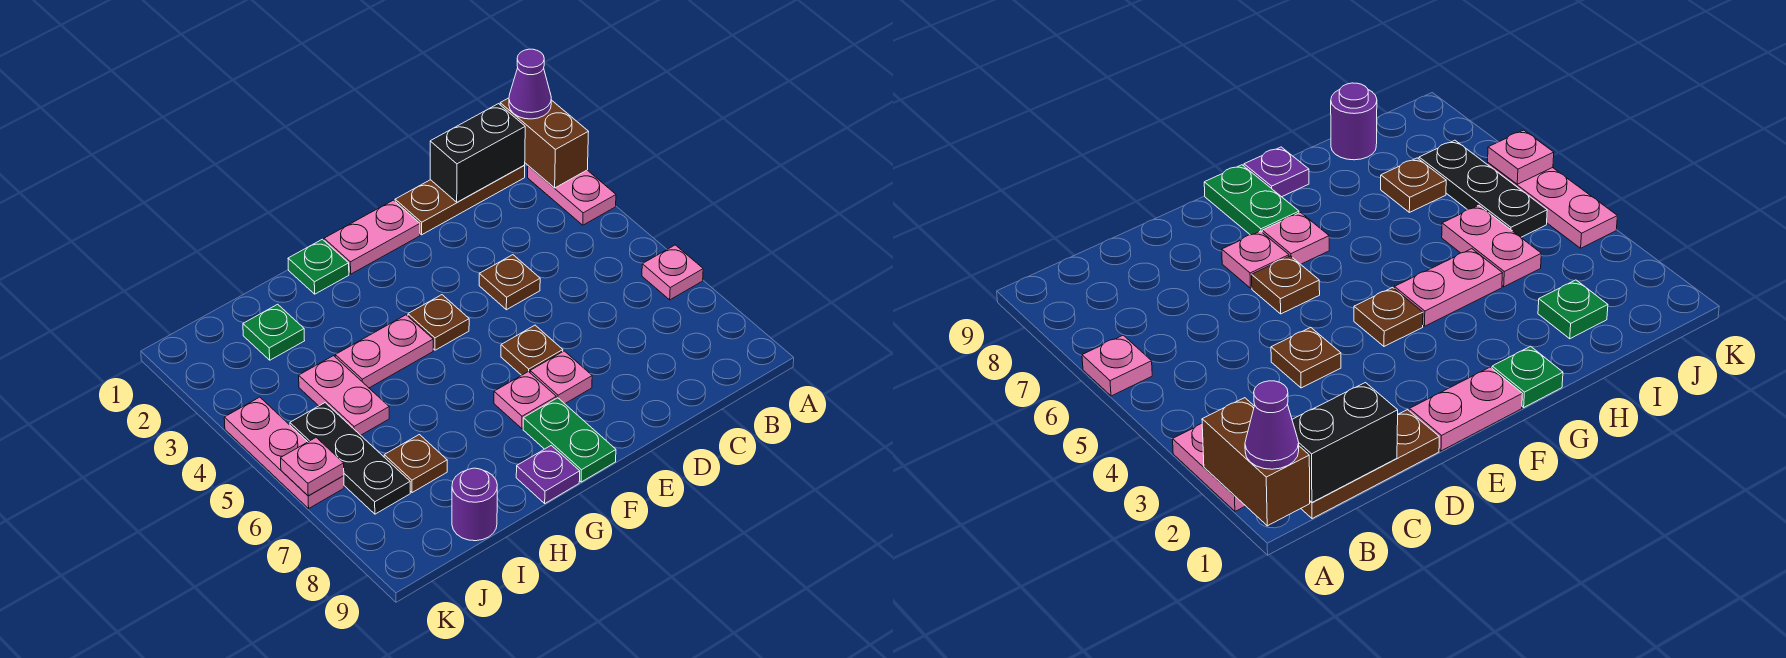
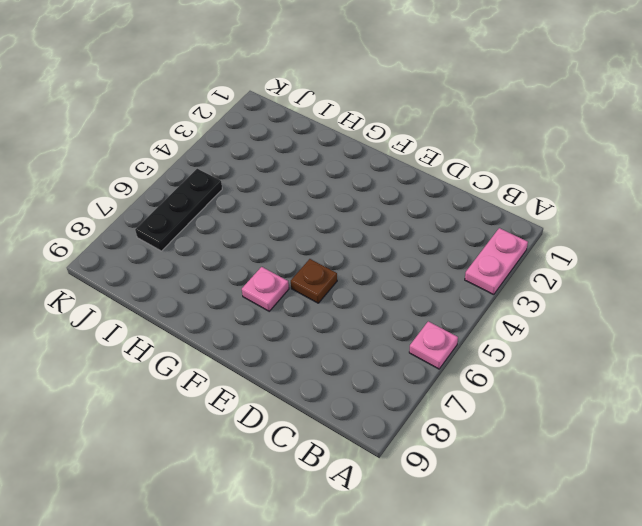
none -> brown plate B1:D1 level 1
none -> brown plate D4 level 1
none -> pink plate E1:F1 level 1

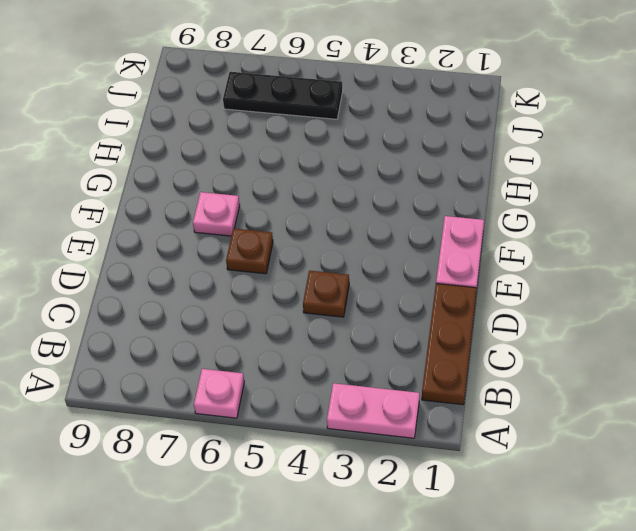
none -> pink plate E7 level 1
none -> brown plate F4 level 1
none -> green plate F8:F9 level 1

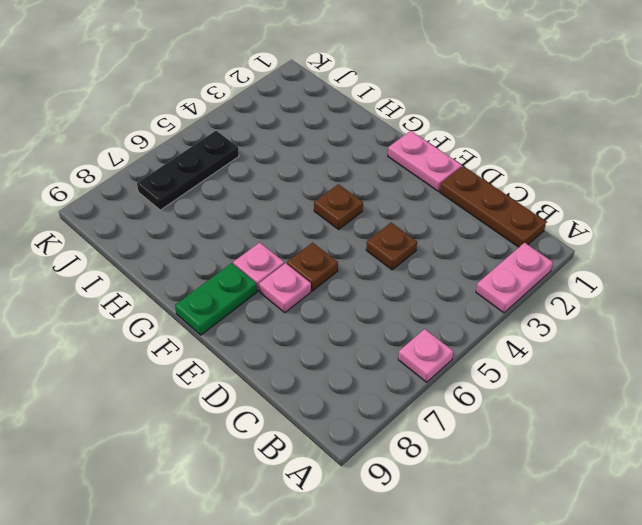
none -> green plate G1 level 1
none -> pink plate G4:H4 level 1
none -> purple plate G9 level 1

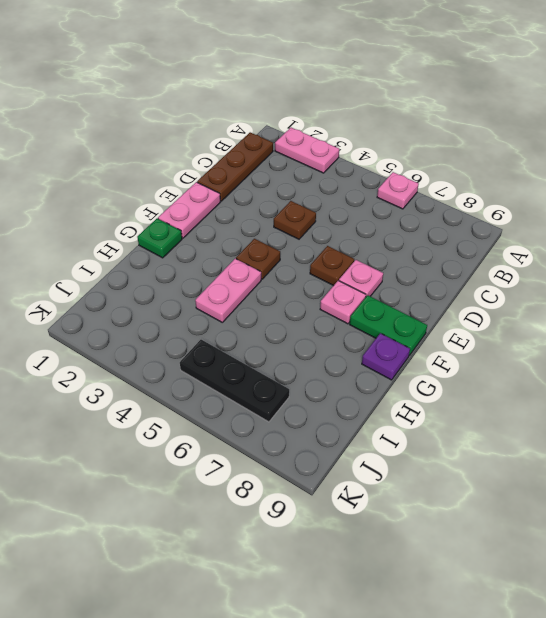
none -> green plate I2 level 1
none -> pink plate I4:I5 level 1
none -> brown plate I7 level 1

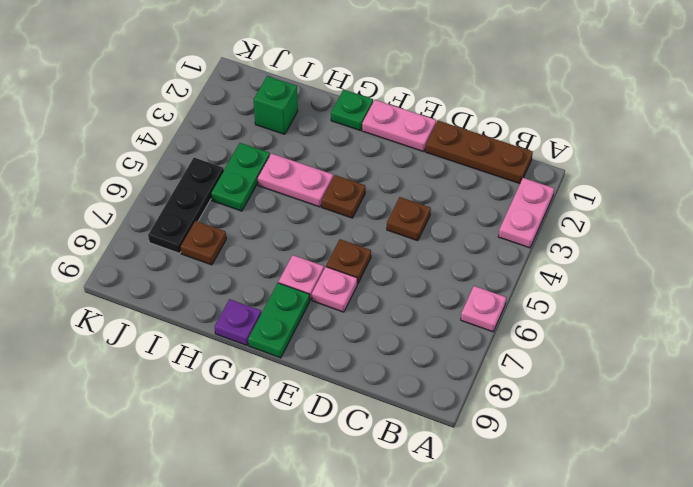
green brick I2 level 1 -> green plate I2 level 1
green plate I4:I5 level 1 -> pink plate I4:I5 level 1
none -> purple round brick I9 level 1
none -> pink plate K4:K6 level 1
none -> brown brick A1:A2 level 2

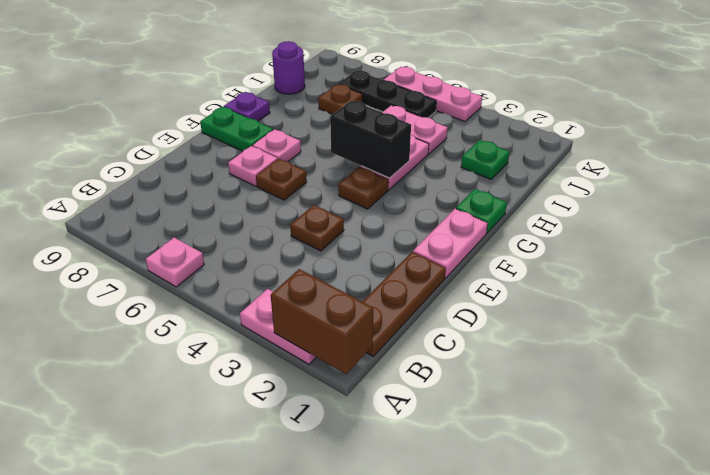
black brick G4:G5 level 2 -> black brick B1:C1 level 2
none -> pink plate K6 level 2
none -> purple cone A1 level 3

